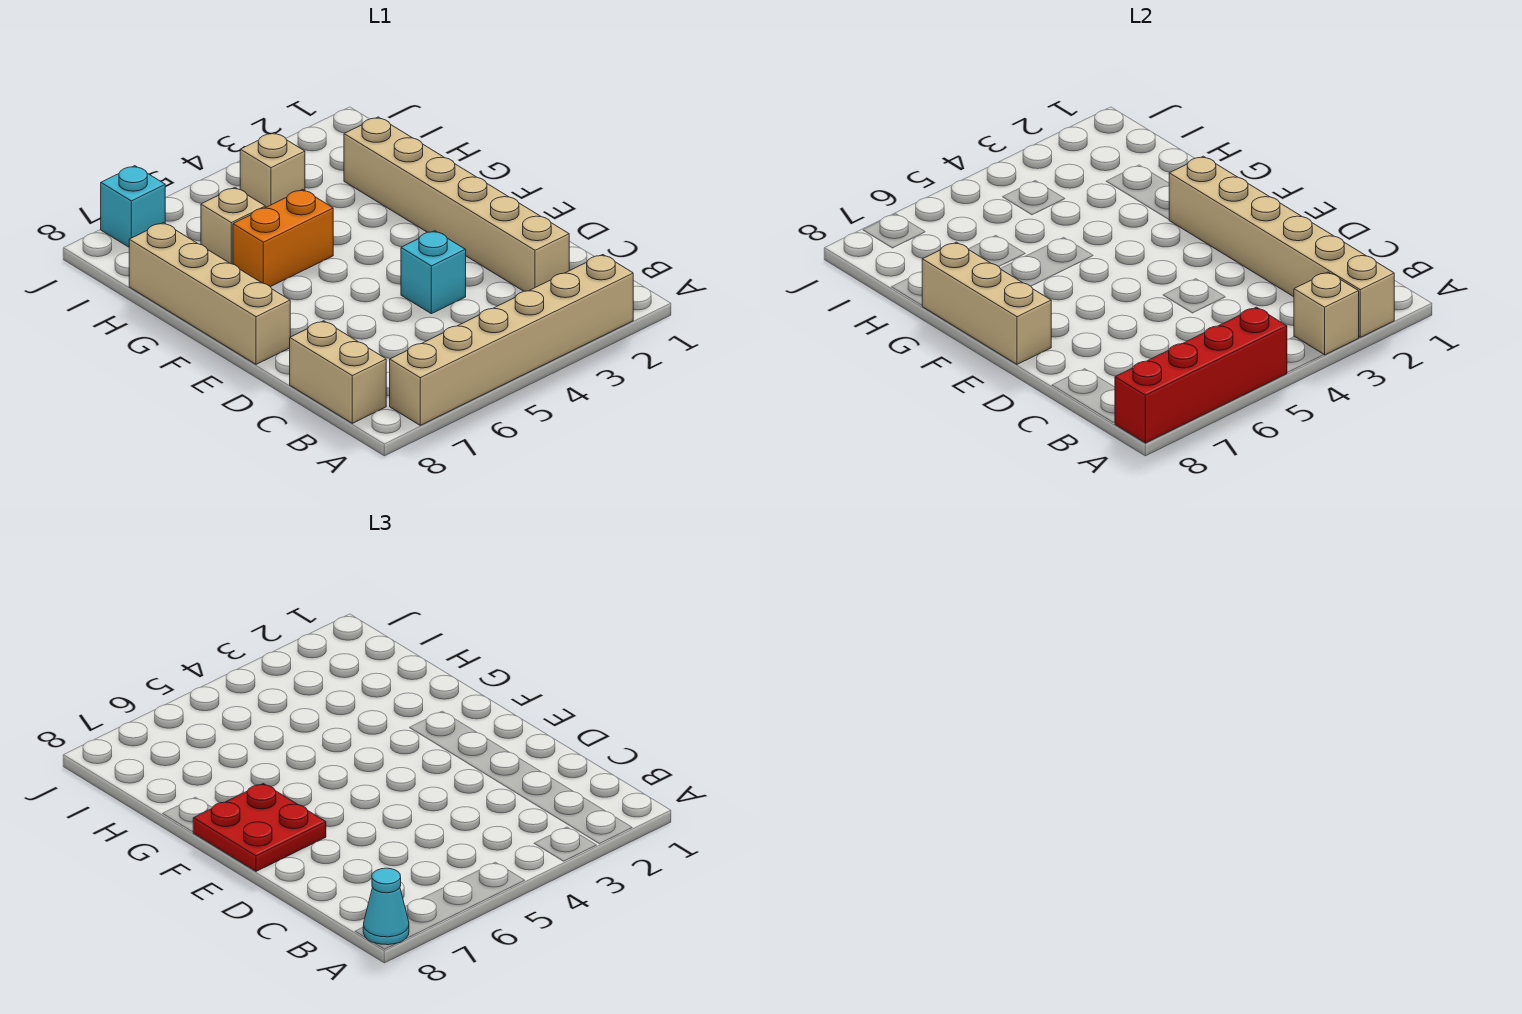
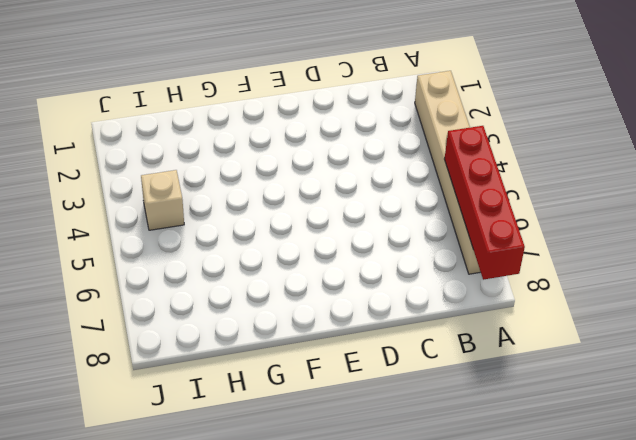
none -> tan brick B8:C8 level 1
none -> tan brick C2:H2 level 1
none -> cyan brick D4 level 1

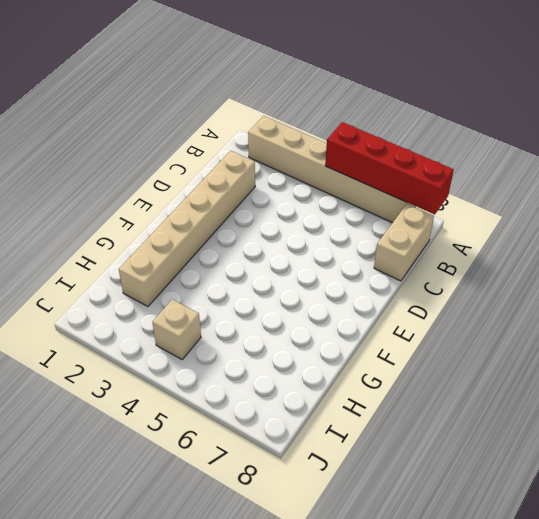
none -> cyan brick D4 level 1
none -> tan brick E8:H8 level 1
none -> orange brick G5:G6 level 1

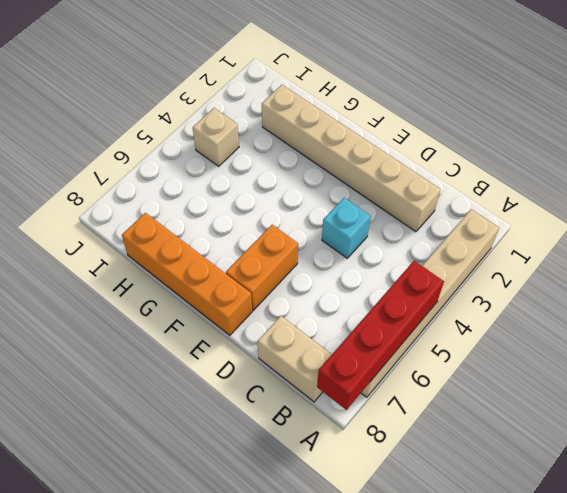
orange brick E6:E7 level 1 -> orange brick G5:G6 level 1
orange brick E8:H8 level 1 -> tan brick E8:H8 level 1
none -> tan brick H6 level 1
none -> cyan brick J7 level 1
none -> tan brick A2:F2 level 2

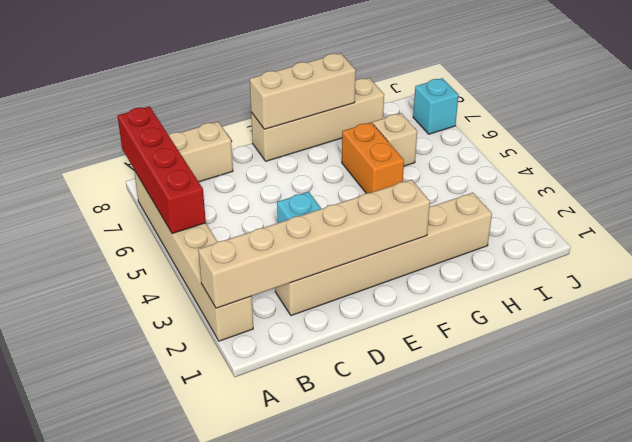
none -> tan brick I4 level 1
none -> tan brick A3 level 2
none -> cyan cone A8 level 3

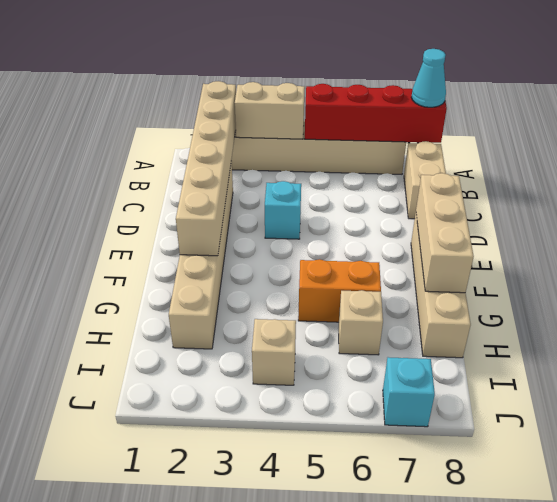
tan brick A3:A4 level 2 -> tan brick A3 level 2
none -> red plate E7:F8 level 3

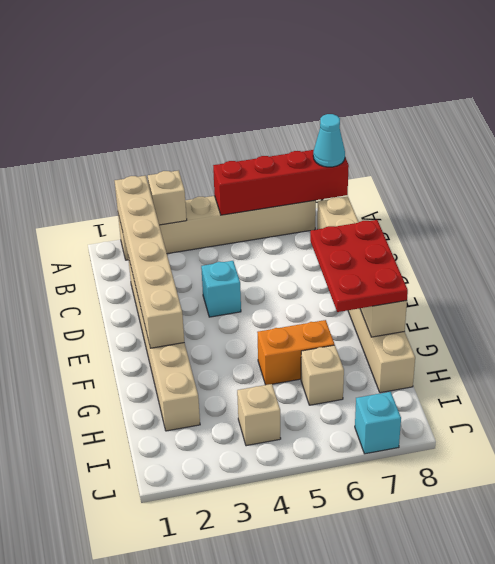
red plate E7:G8 level 3 -> red plate E7:F8 level 3

